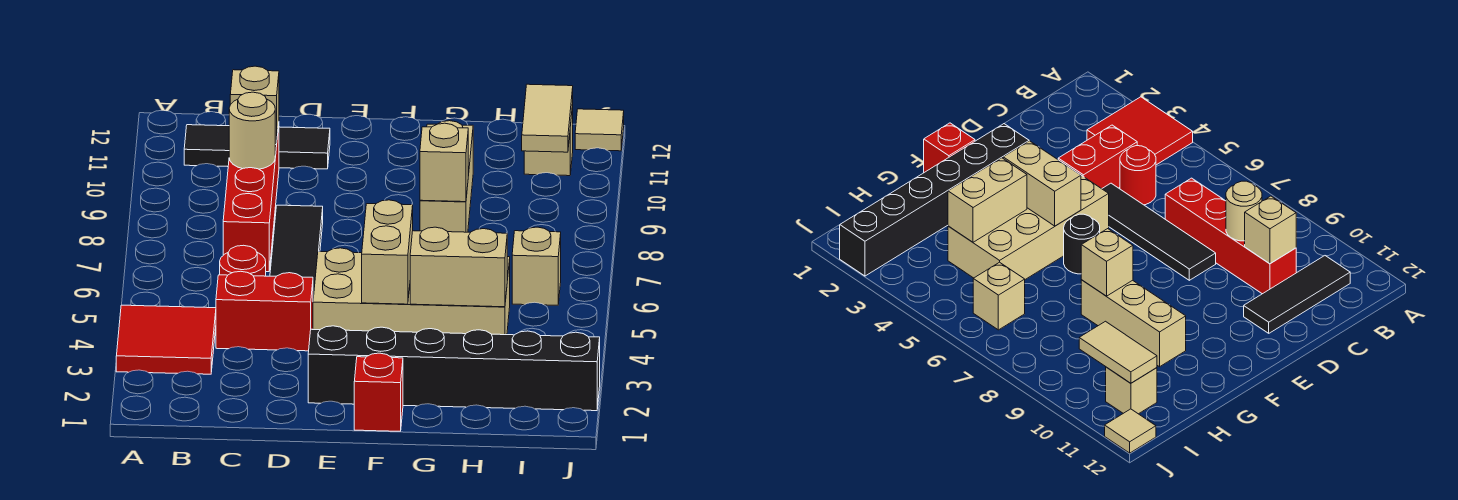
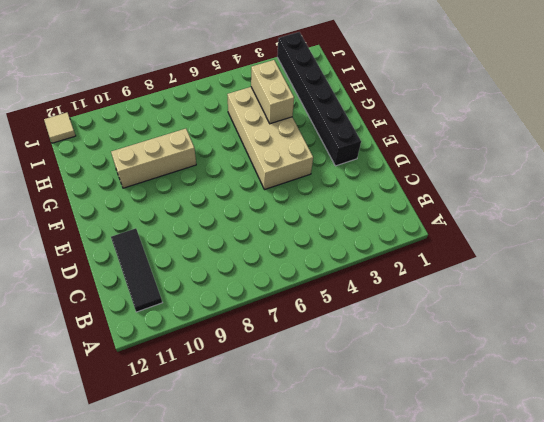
none -> red tile A3:B4 level 1
none -> red brick C4:D4 level 1
none -> red round brick C5 level 1

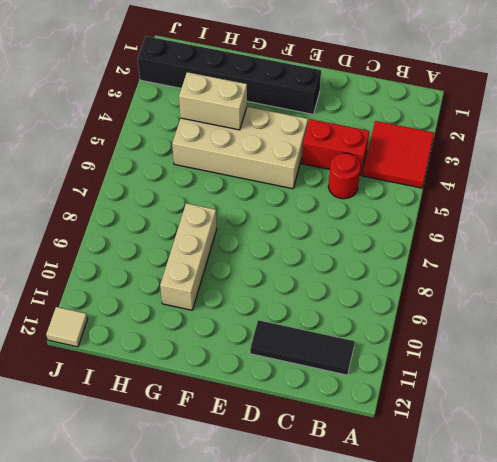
none -> red brick C7:C10 level 1
none -> black tile D5:D8 level 1
none -> red brick F1 level 1

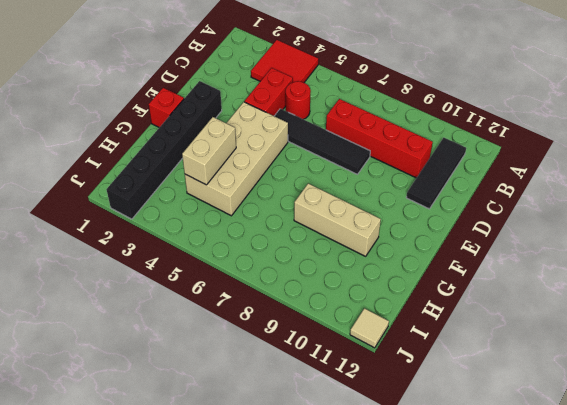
none -> black round brick F6 level 1
none -> tan brick I6 level 1
none -> tan brick I11 level 1

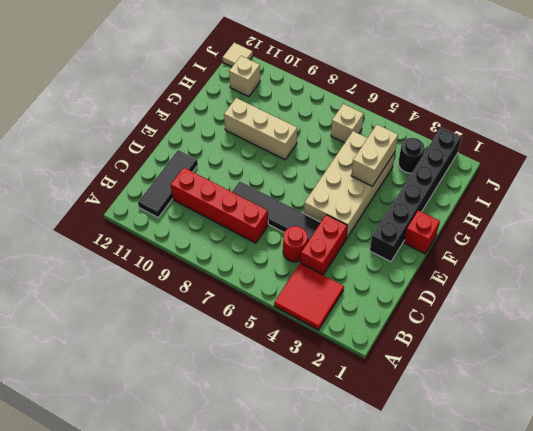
black round brick I3 level 1 -> black round brick F6 level 1
none -> tan round brick C9 level 2
none -> tan brick C10 level 2
none -> tan brick F4:F5 level 2

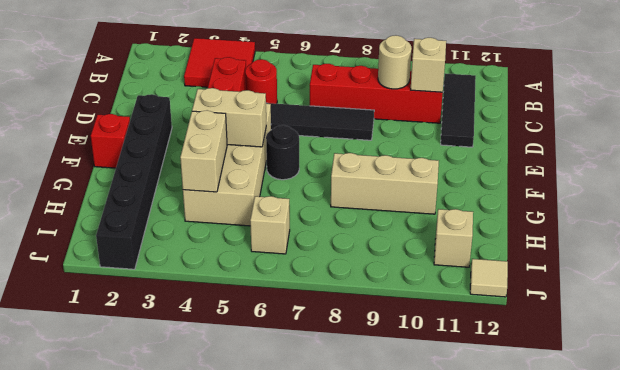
none -> tan brick G8 level 2
none -> tan tile I10:I11 level 2

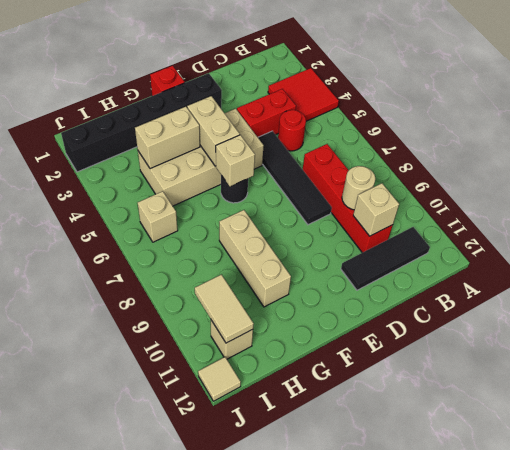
tan brick F6 level 2 -> tan brick G8 level 2

